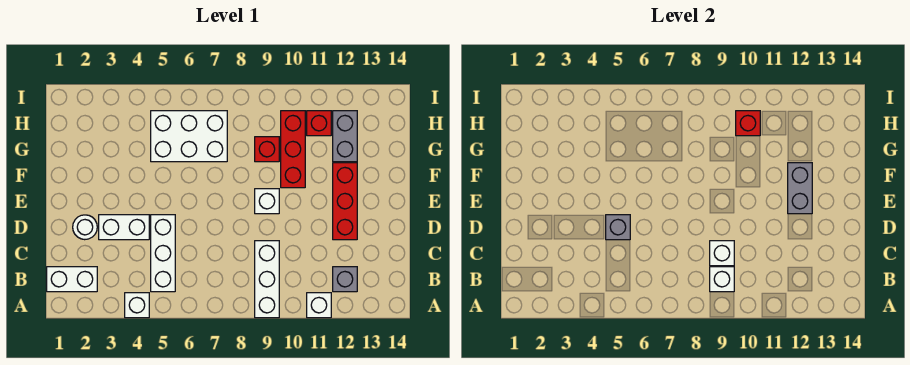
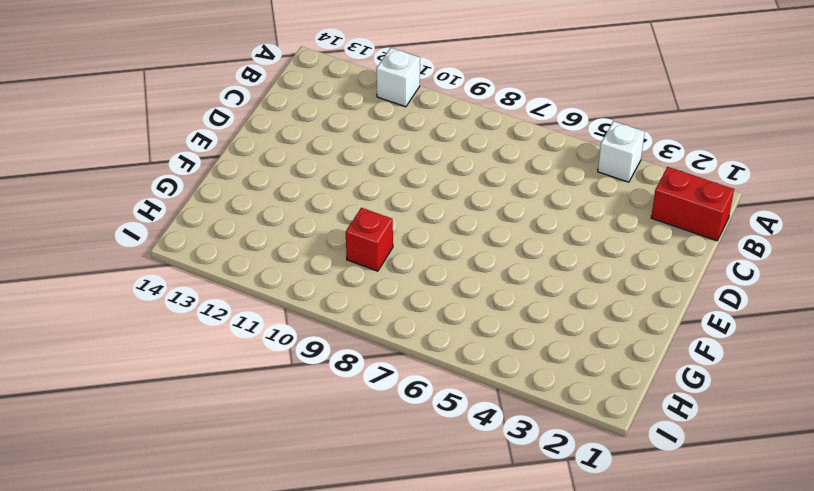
red brick B1:B2 level 1 -> white brick B1:B2 level 1
none -> white brick A9:C9 level 1
none -> white brick B5:D5 level 1
none -> grey brick B12 level 1

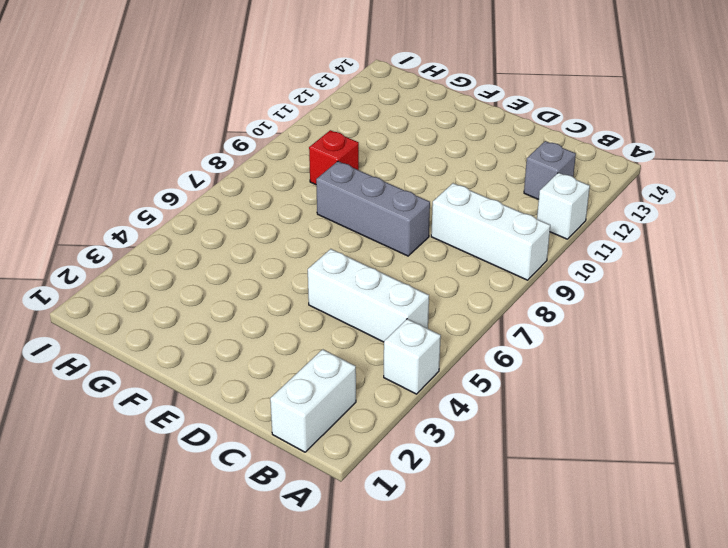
grey brick D8:F8 level 1 -> none
none -> white round brick D2 level 1
none -> white brick D3:D4 level 1
none -> red brick D12:F12 level 1

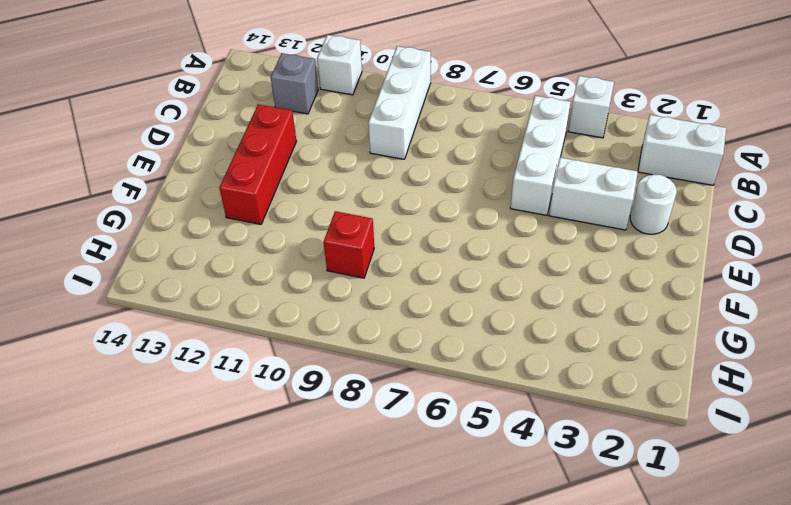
none -> white brick E9 level 1
none -> red brick F10:H10 level 1
none -> white brick G5:H7 level 1

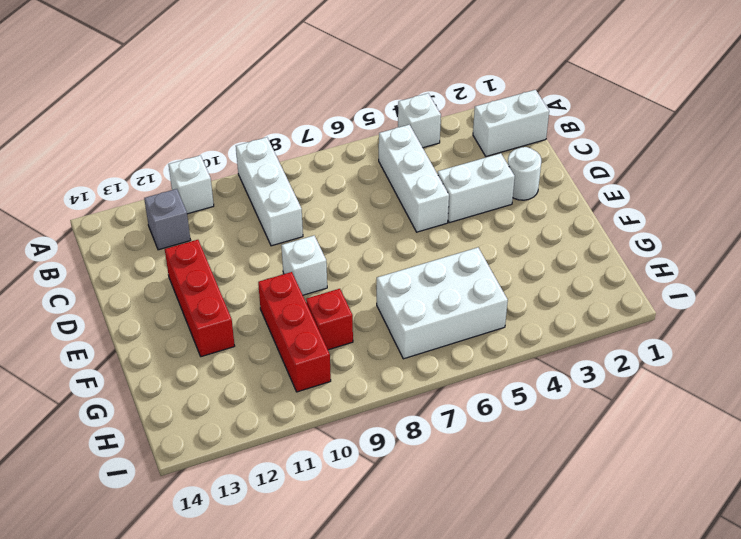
none -> grey brick G12:H12 level 1
none -> red brick H11 level 1
none -> white brick B9 level 2

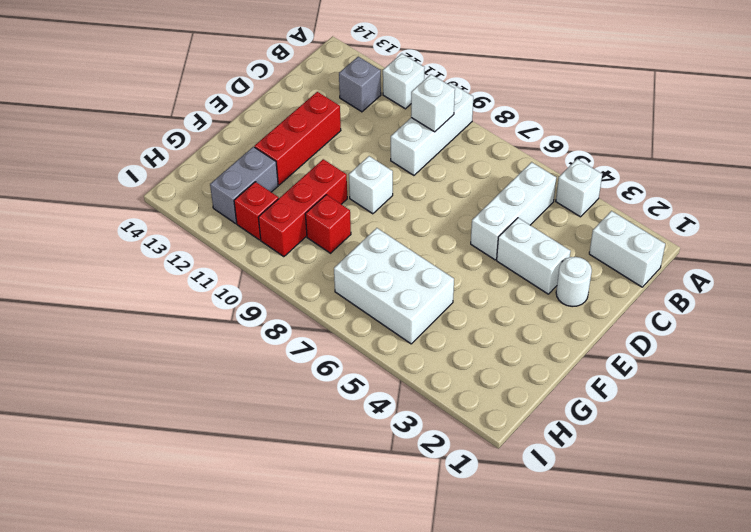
none -> white brick C9 level 2
none -> grey brick D5 level 2
none -> grey brick E12:F12 level 2

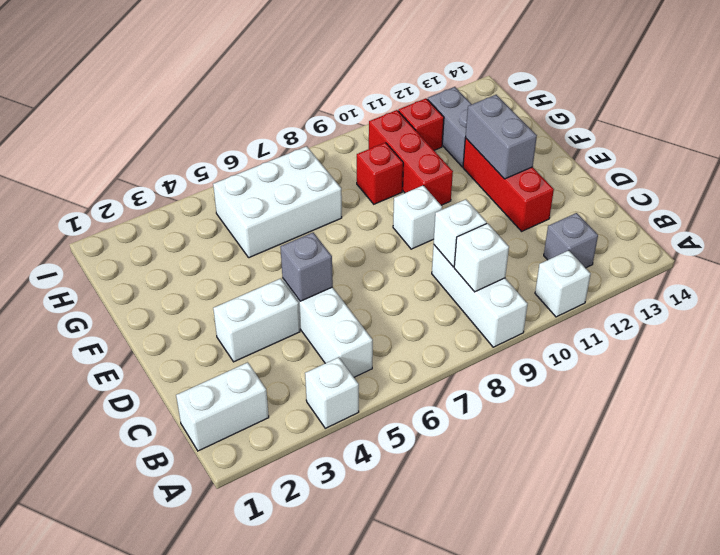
none -> white round brick D2 level 1
none -> red brick H10 level 2

